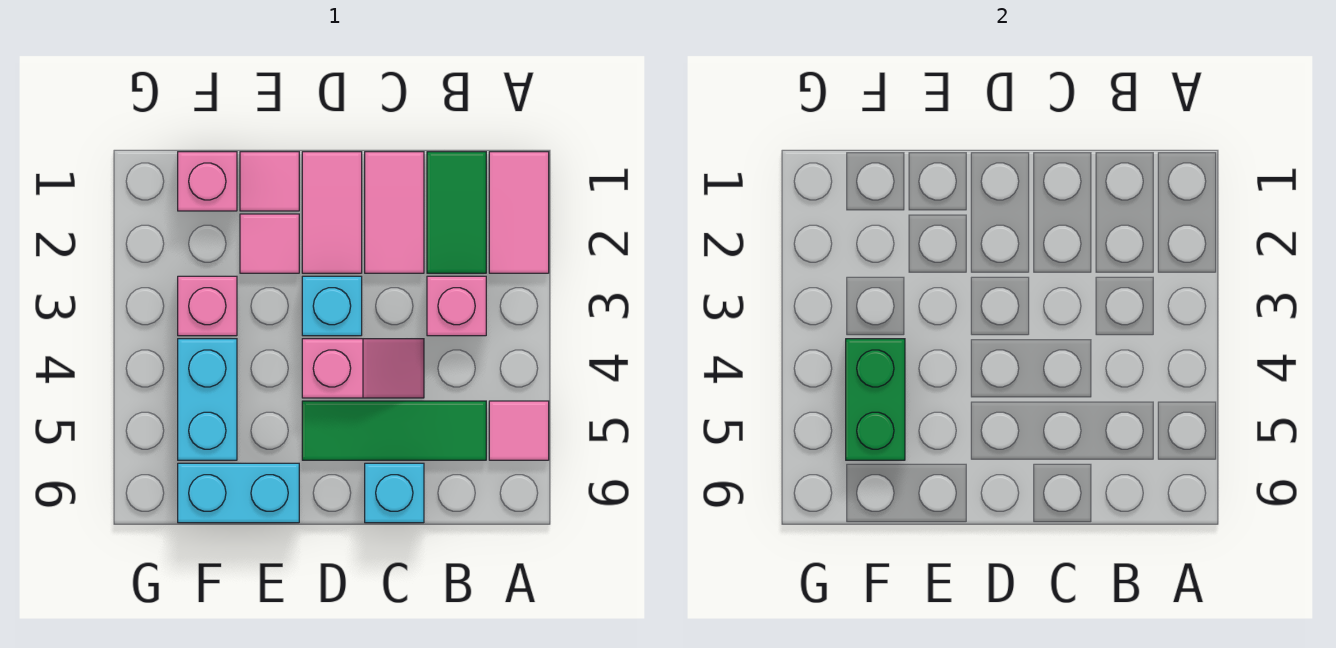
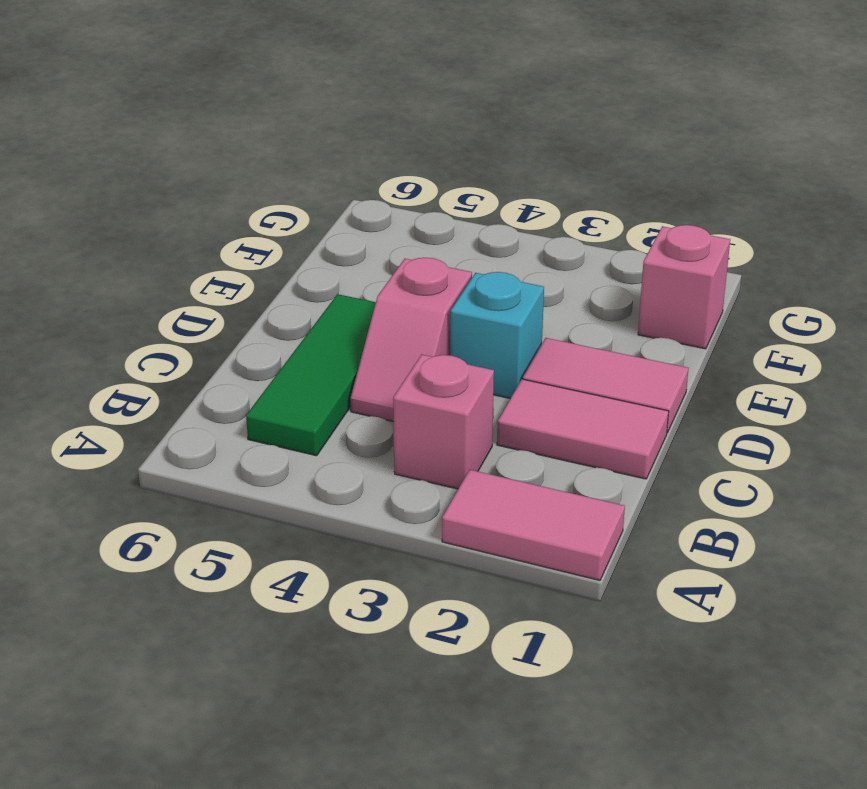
none -> pink tile A5 level 1
none -> green tile B1:B2 level 1
none -> cyan brick C6 level 1

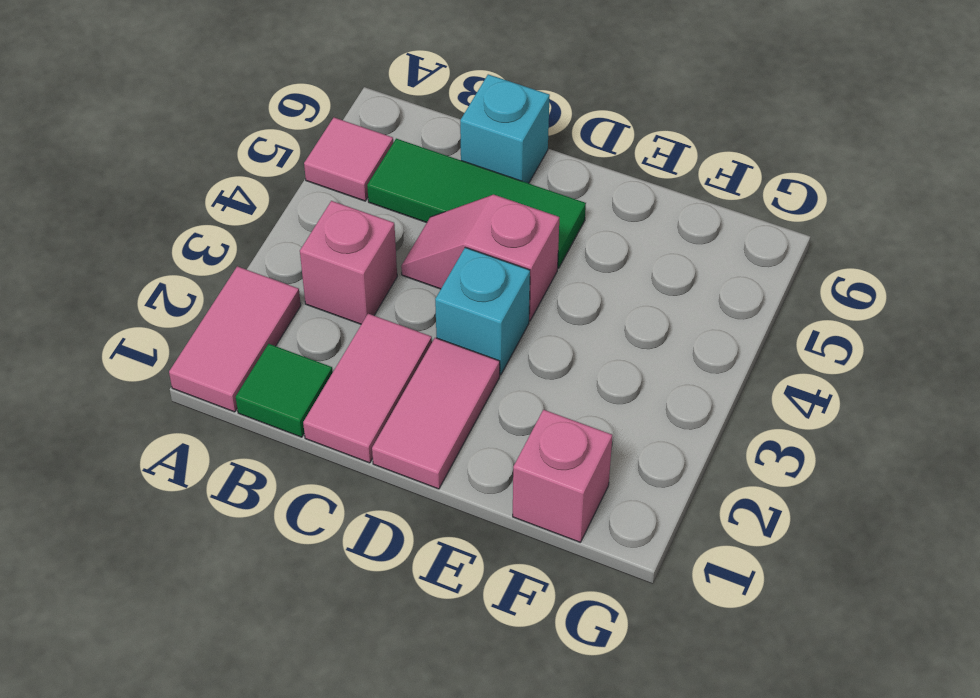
green tile B1 level 1 -> green tile B1:B2 level 1
none -> pink tile E1 level 1
none -> pink tile E2 level 1
none -> cyan brick E6:F6 level 1

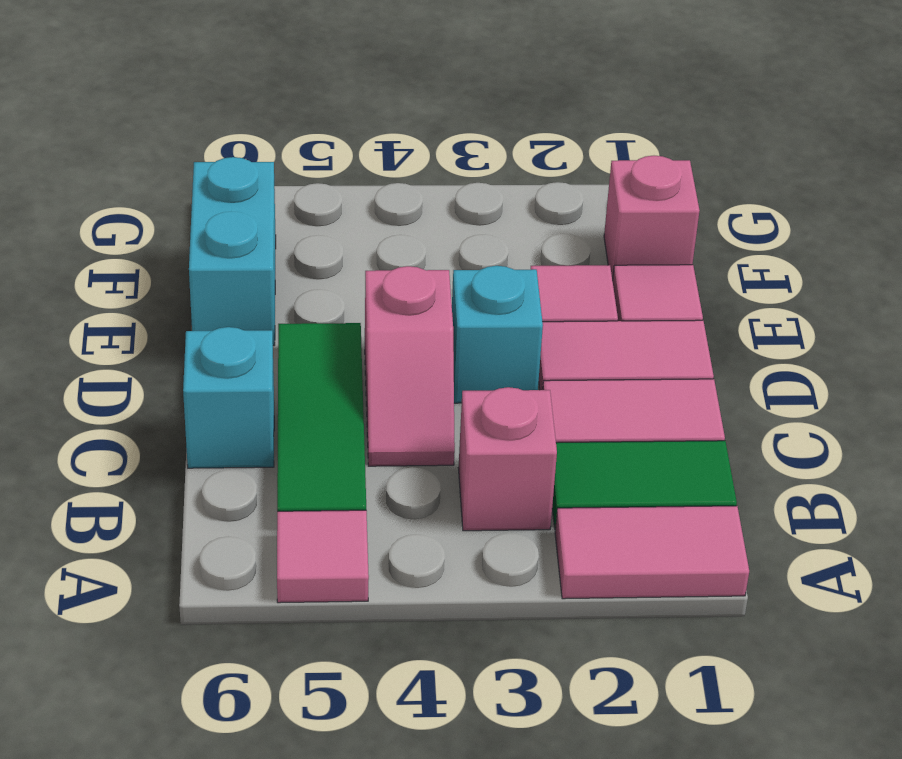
none -> pink brick F3 level 1
none -> cyan brick F4:F5 level 1
none -> green brick F4:F5 level 2

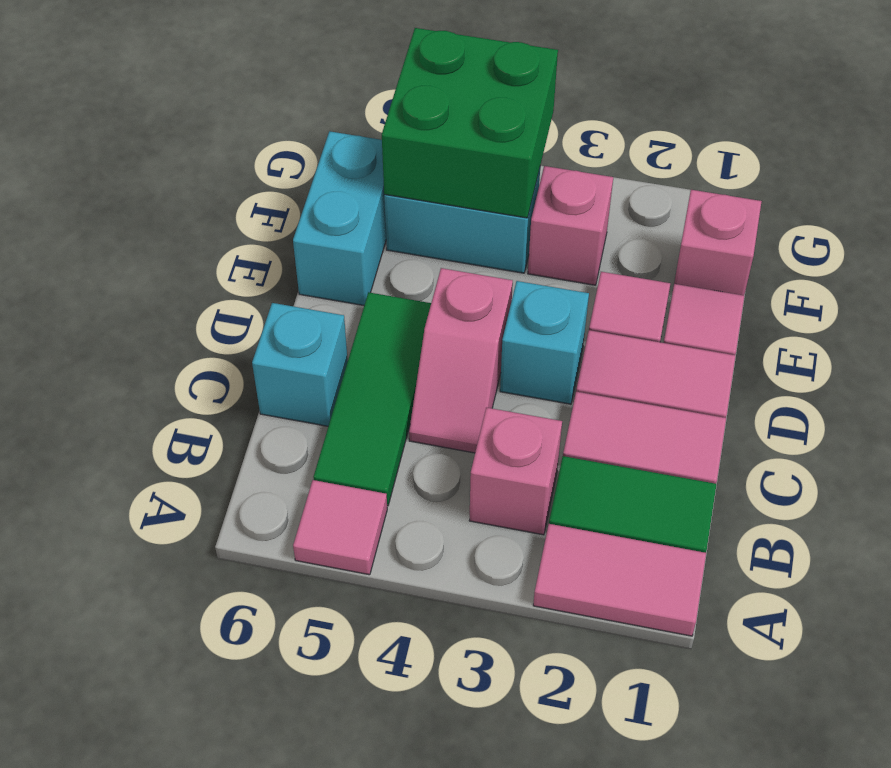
green brick F4:G5 level 2 -> green brick F4:F5 level 2

